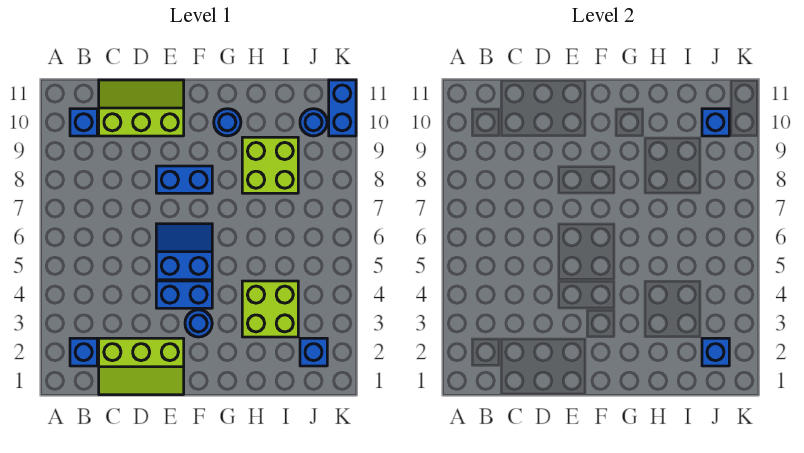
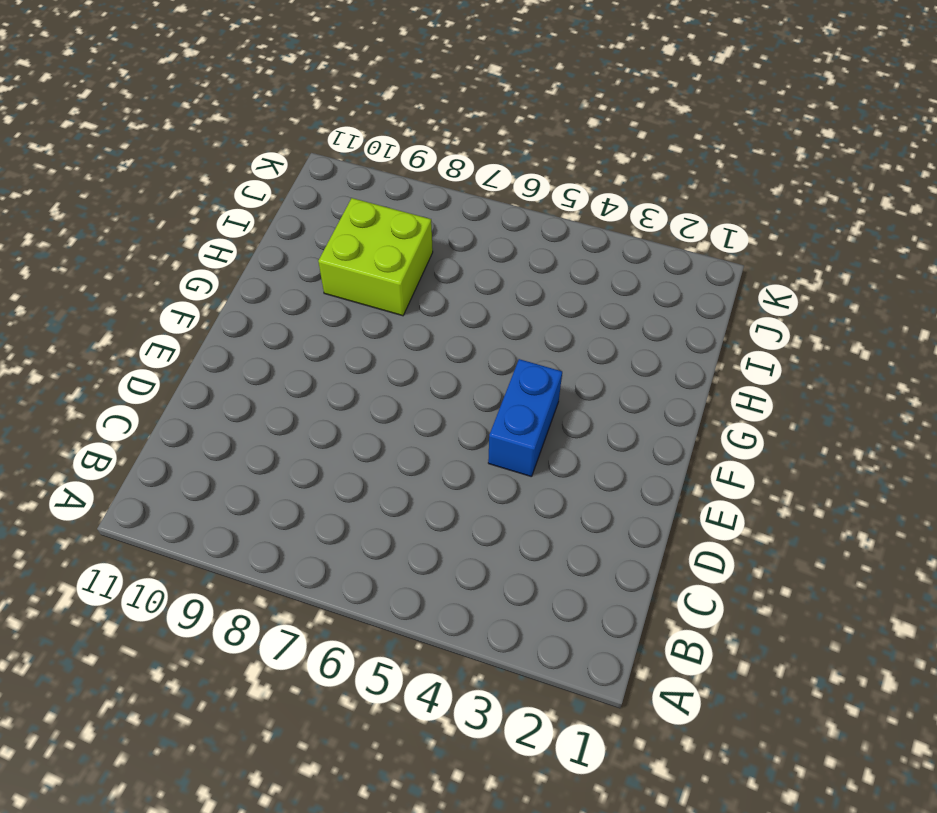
none -> blue brick B2 level 1
none -> blue brick B10 level 1
none -> lime slope C1:E2 level 1 top 2

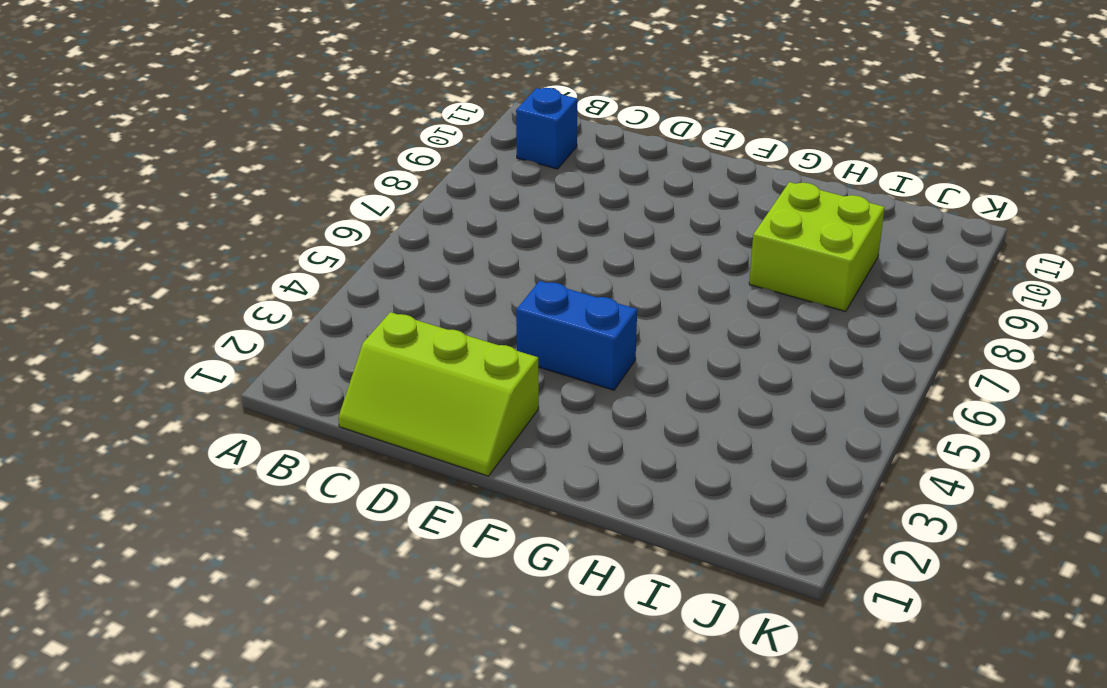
none -> blue brick B2 level 1
none -> lime slope C10:E11 level 1 top 10
none -> blue slope E5:F6 level 1 top 5

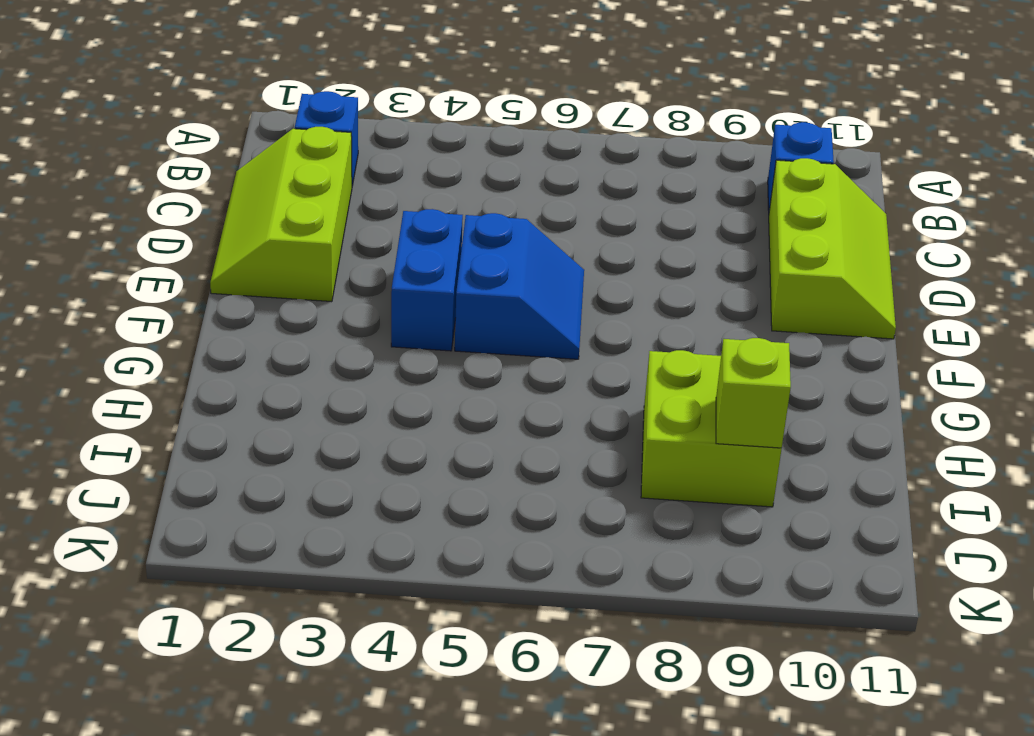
lime brick I9 level 2 -> none
none -> blue brick E8:F8 level 1
none -> blue round brick F3 level 1
none -> blue round brick G10 level 1

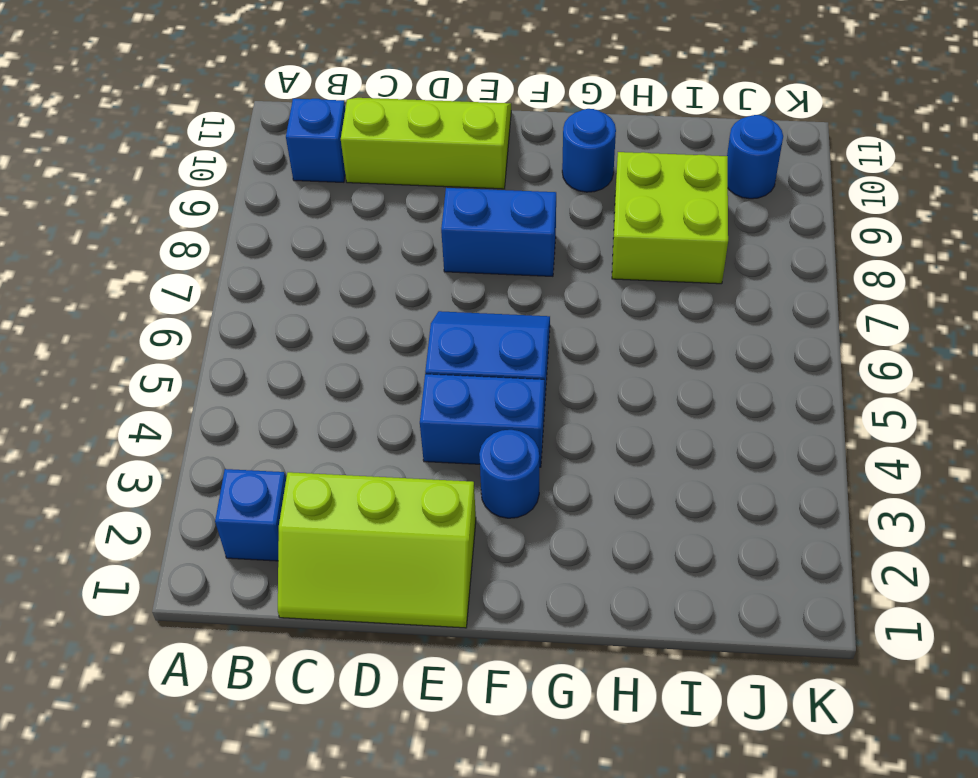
none -> lime brick H3:I4 level 1
none -> blue brick J2 level 1
none -> blue brick K10:K11 level 1

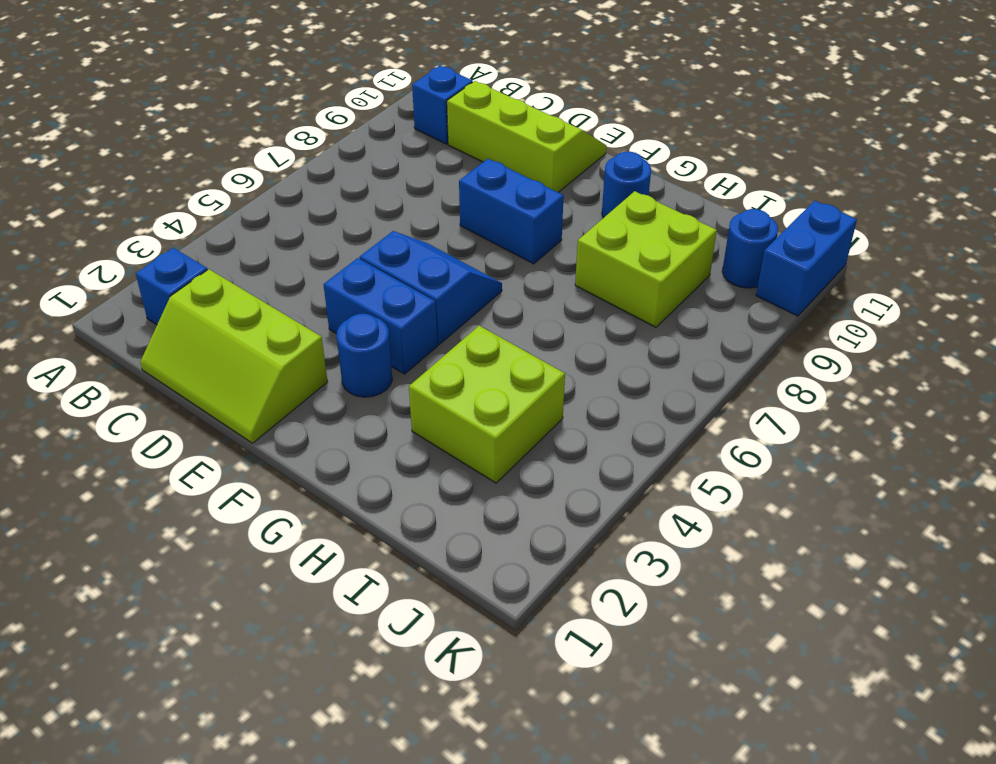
none -> blue brick J2 level 1
none -> blue brick J2 level 2
none -> blue brick J10 level 2

